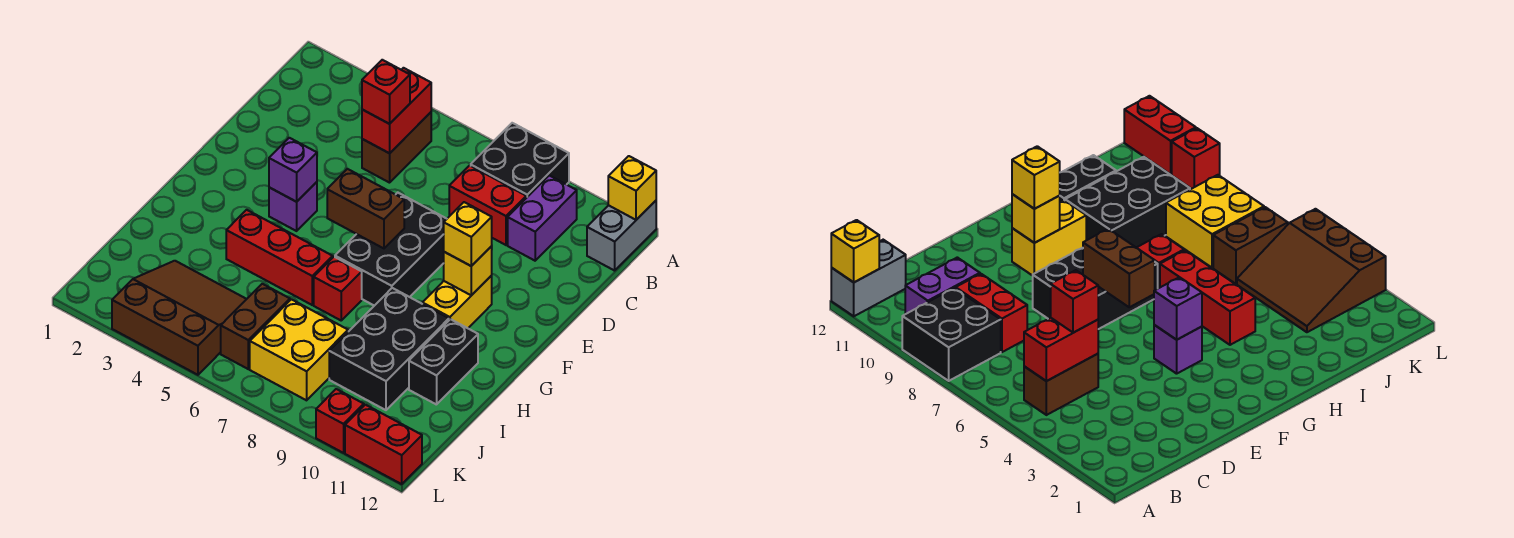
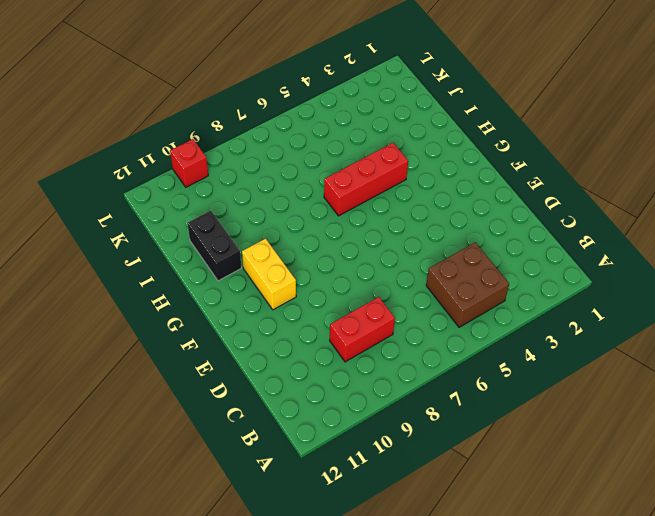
brown brick B4:C5 level 1 -> brown brick B5:C5 level 1
none -> black brick A8:B9 level 1
none -> grey brick A12:B12 level 1
none -> purple brick B10:C10 level 1

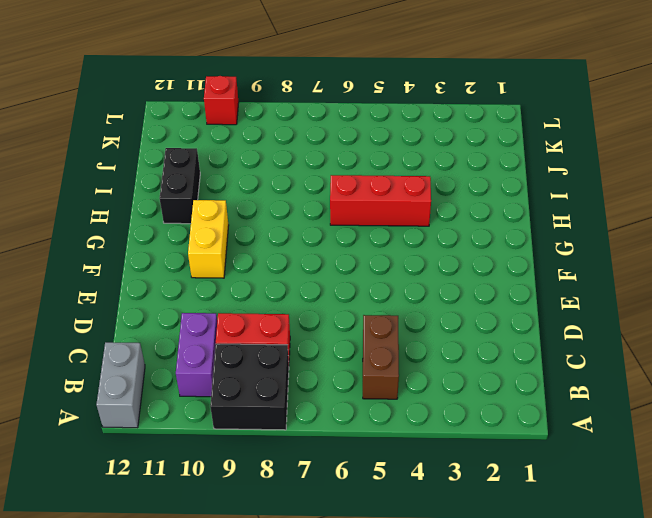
none -> black brick E7:G8 level 1
none -> purple brick F4 level 1
none -> red brick H7 level 1

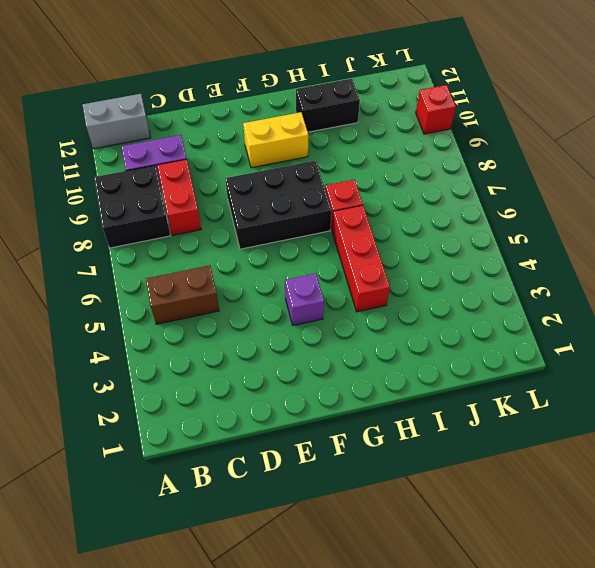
none -> black brick H9:J10 level 1
none -> brown slope J3:L5 level 1 top L
none -> brown brick J6:K6 level 1

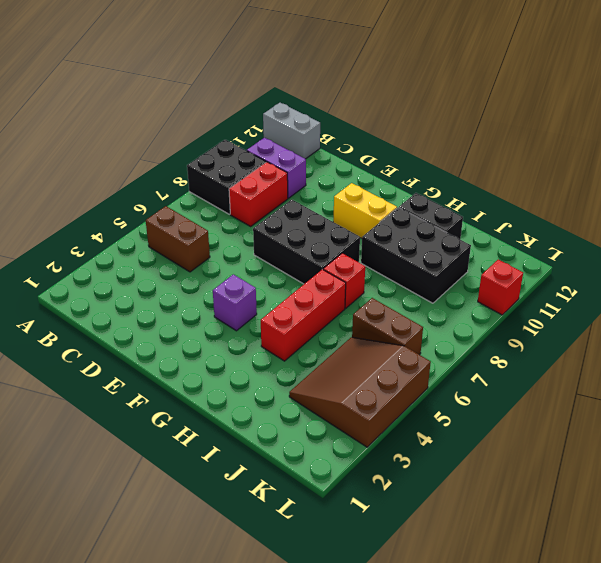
none -> yellow brick J7:K8 level 1
none -> red brick L11:L12 level 1
none -> yellow brick A12 level 2

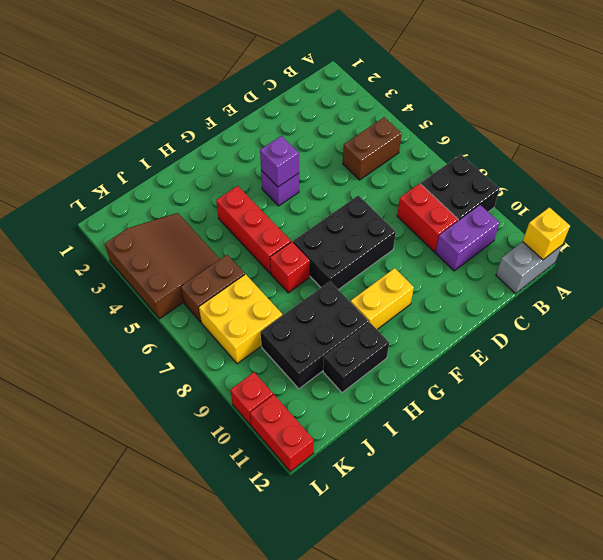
none -> red brick B5:C5 level 2
none -> brown brick F6:F7 level 2
none -> yellow brick F10 level 2

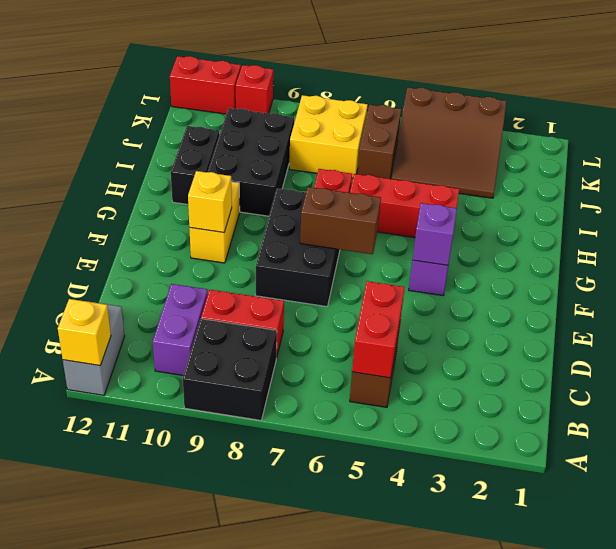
none -> red brick C5 level 3
none -> yellow brick F10 level 3

